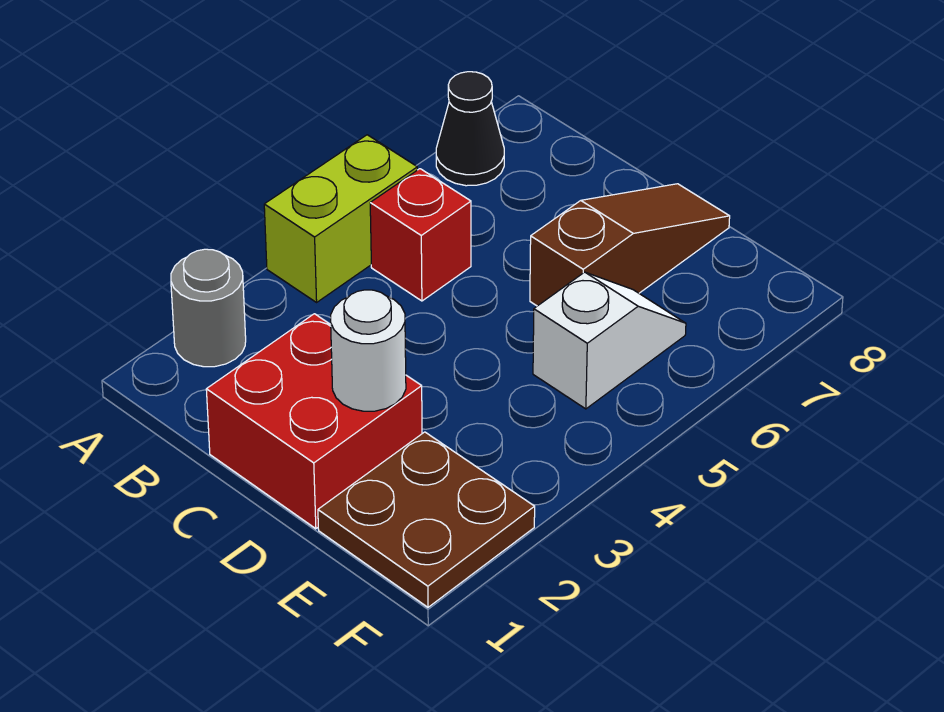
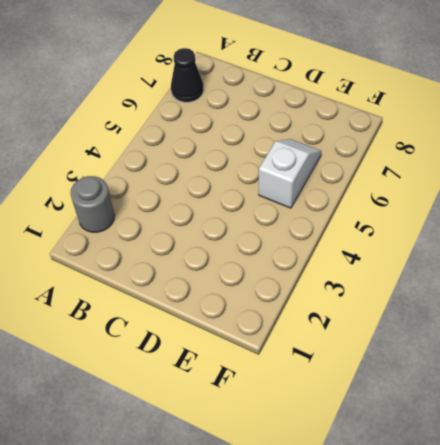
none -> lime brick A4:A5 level 1
none -> red brick B5 level 1

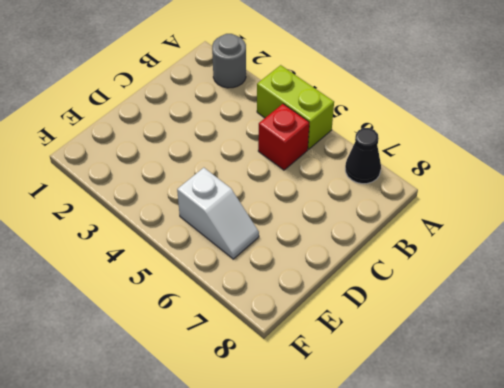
none -> red brick C1:D2 level 1
none -> brown slope D6:D8 level 1 top 6

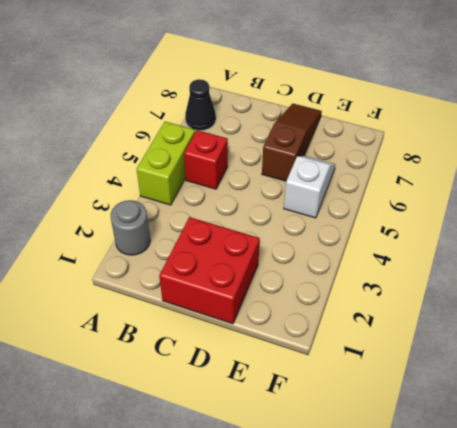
none -> brown plate E1:F2 level 1
none -> white round brick D2 level 2

